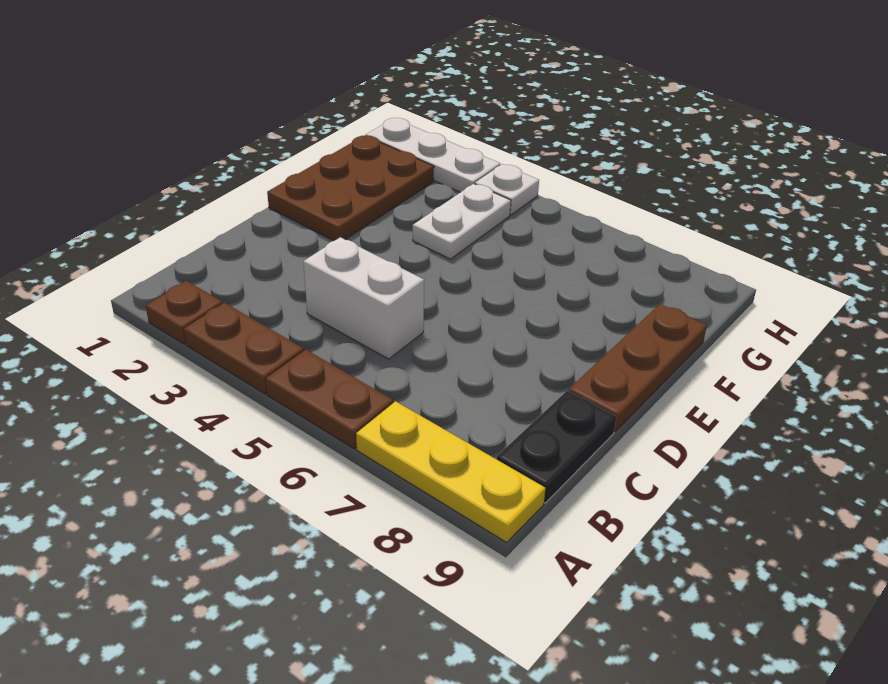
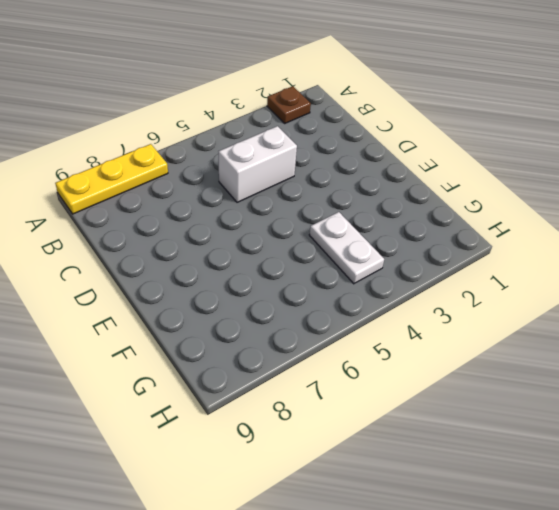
none -> brown plate A3:A4 level 1
none -> brown plate A5:A6 level 1

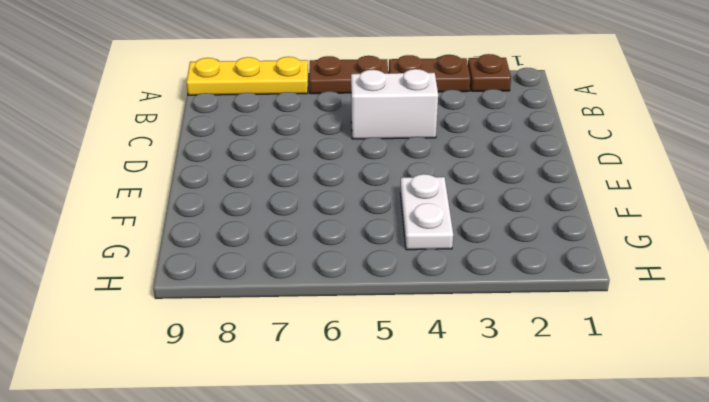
none -> black plate B9:C9 level 1
none -> brown plate D9:F9 level 1

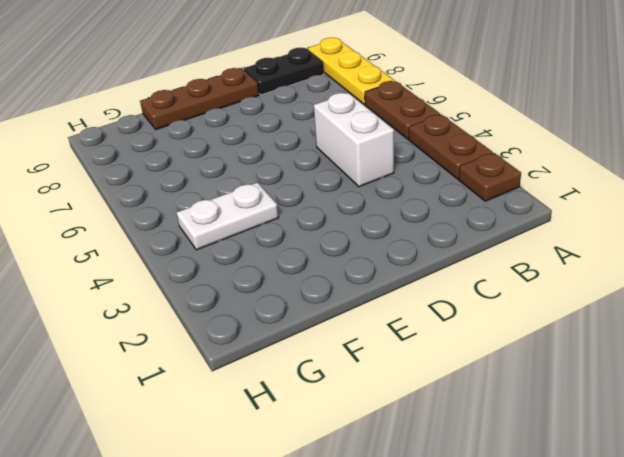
none -> brown plate E1:G2 level 1
none -> white plate H1:H3 level 1

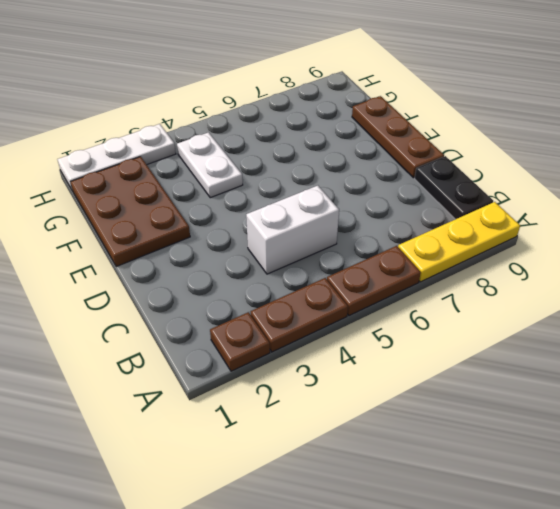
none -> white plate H4 level 1

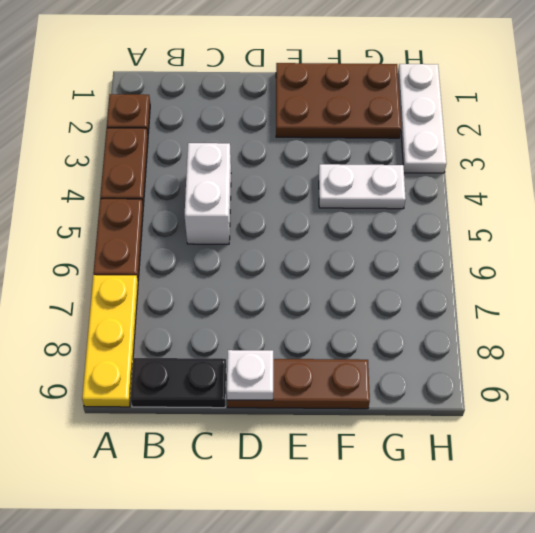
white plate D9 level 2 -> white plate H4 level 1

